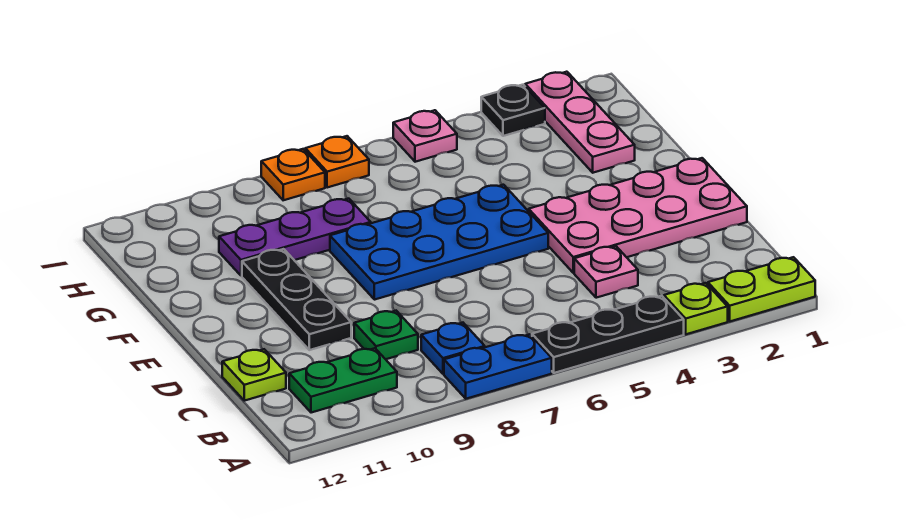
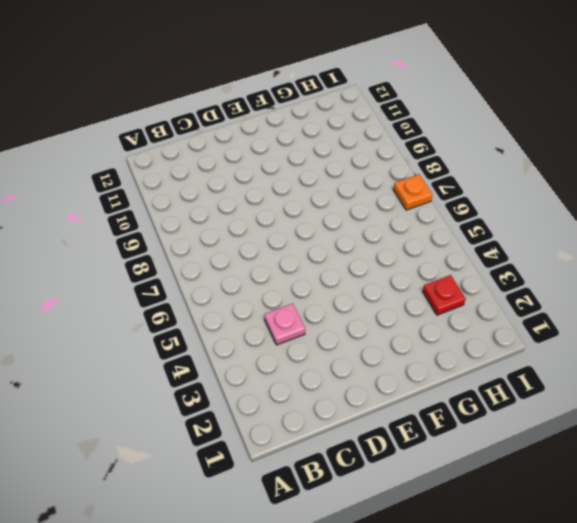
red plate H3 level 1 -> none
none -> lime plate A1:A2 level 1
none -> lime plate A3 level 1
none -> black plate A4:A6 level 1

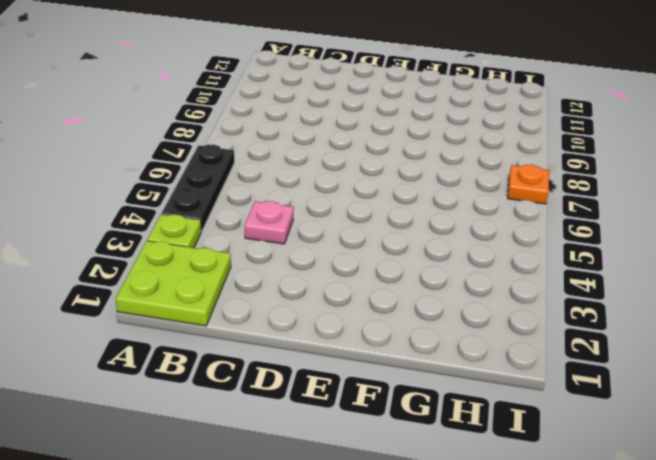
lime plate A1:B2 level 1 -> lime plate A1:A2 level 1
none -> blue plate A7:A8 level 1
none -> blue plate B8 level 1
none -> green plate B10:B11 level 1

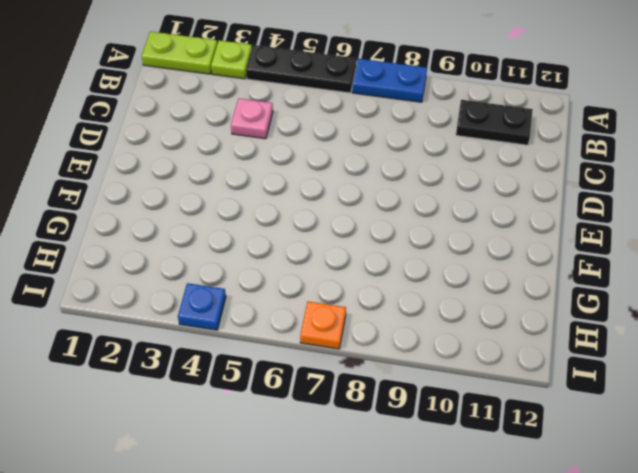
black plate B10:B11 level 1 -> green plate B10:B11 level 1
blue plate I4 level 1 -> blue plate B8 level 1
none -> green plate C9 level 1
none -> lime plate C12 level 1
none -> pink plate D1:E4 level 1

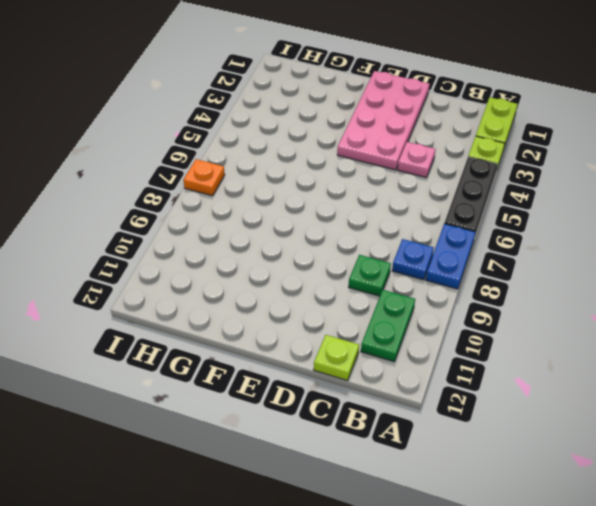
none -> black plate D10:F10 level 1
none -> blue plate E5:F8 level 1
none -> pink plate G2:I2 level 1

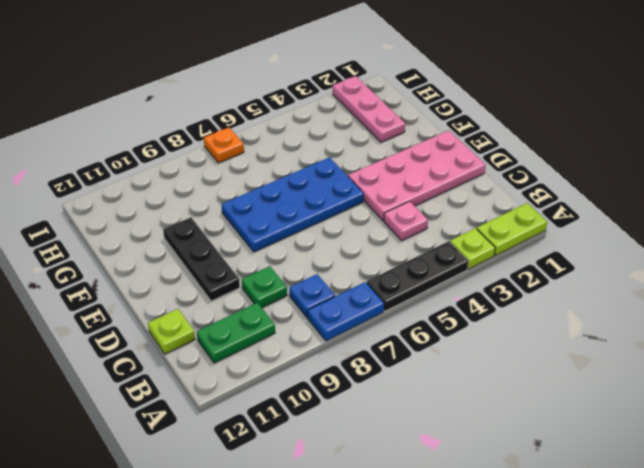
none -> purple plate G8:G10 level 1
none -> black plate I3 level 1
none -> pink plate I5 level 1

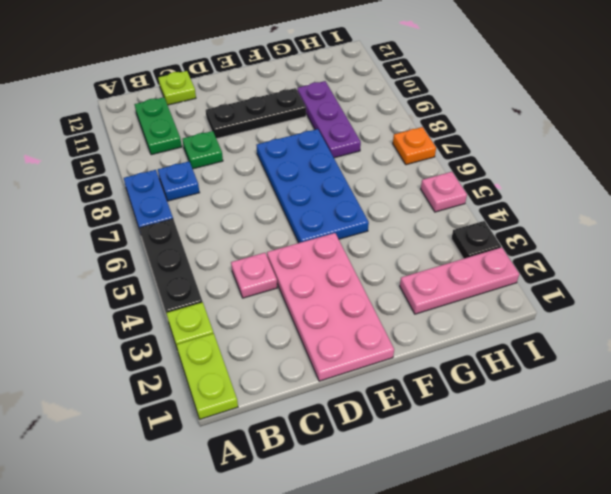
none -> orange plate I8 level 1

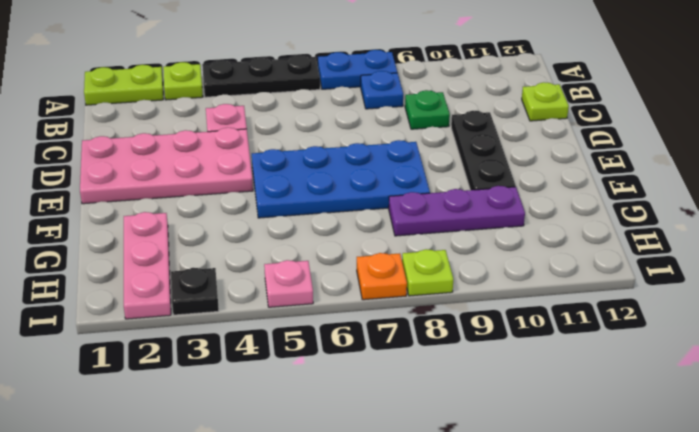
lime plate I8 level 1 -> orange plate I8 level 1
none -> green plate B10:B11 level 1

